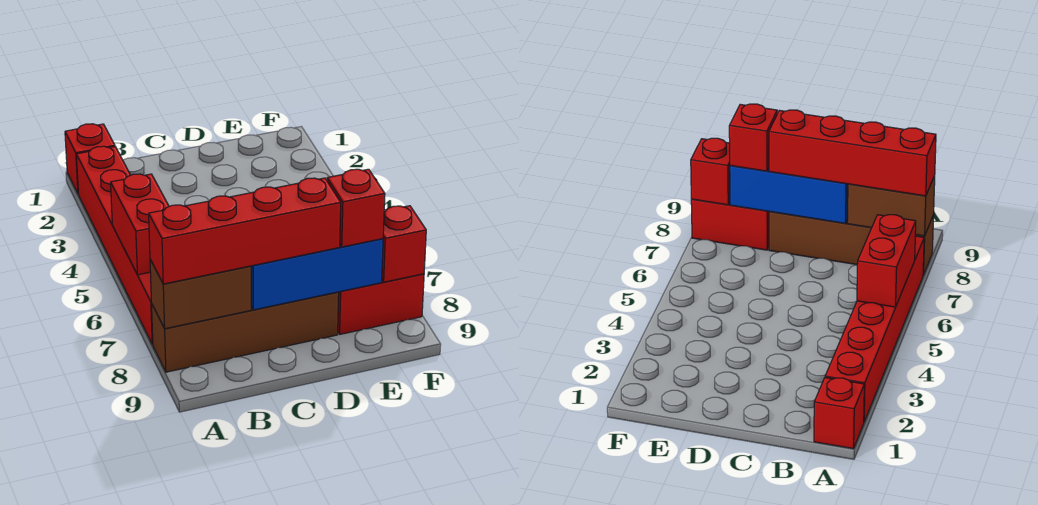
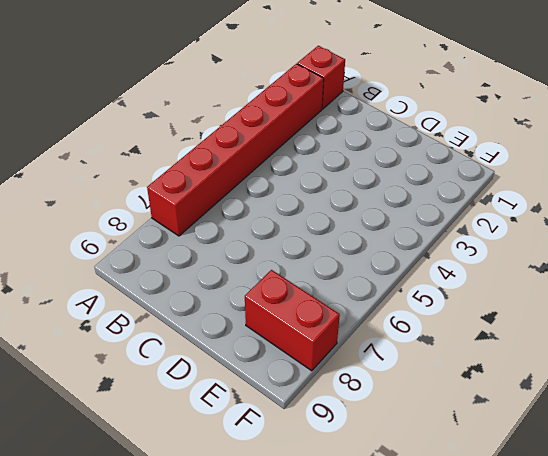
none -> brown brick A8:D8 level 1
none -> red brick A5:A6 level 2

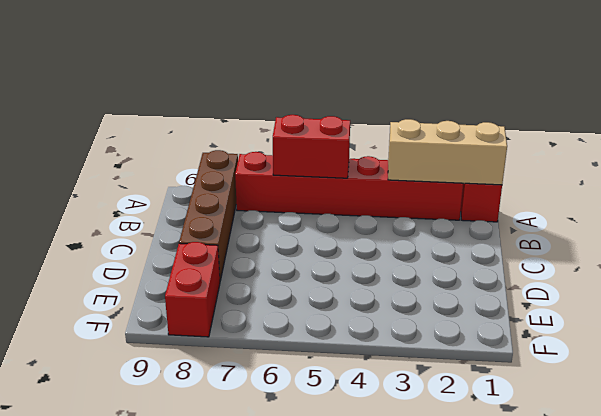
tan brick A1:A3 level 2 -> none
none -> brown brick A8:B8 level 2
none -> blue brick C8:E8 level 2

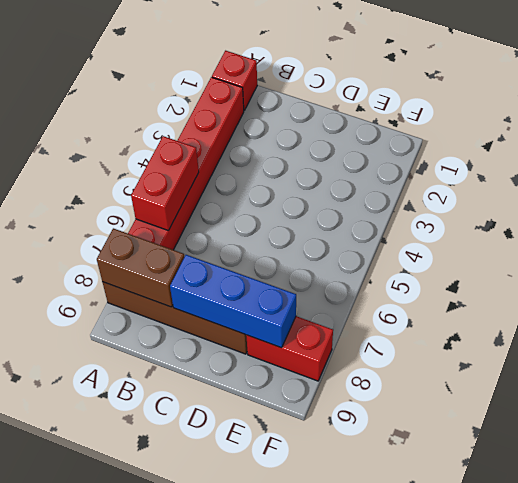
none -> red brick F8 level 2
none -> red brick A8:D8 level 3

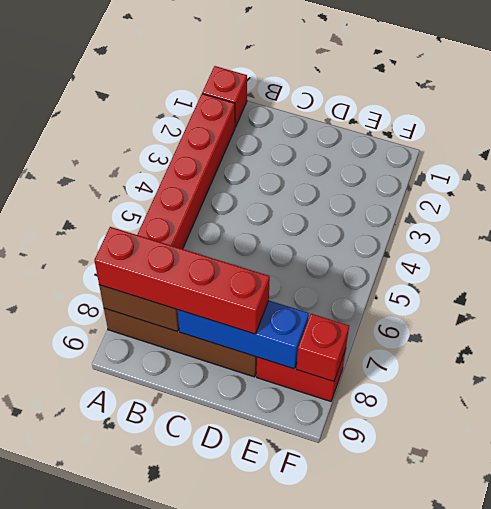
none -> red brick A5:A6 level 2
none -> red brick E8 level 3

